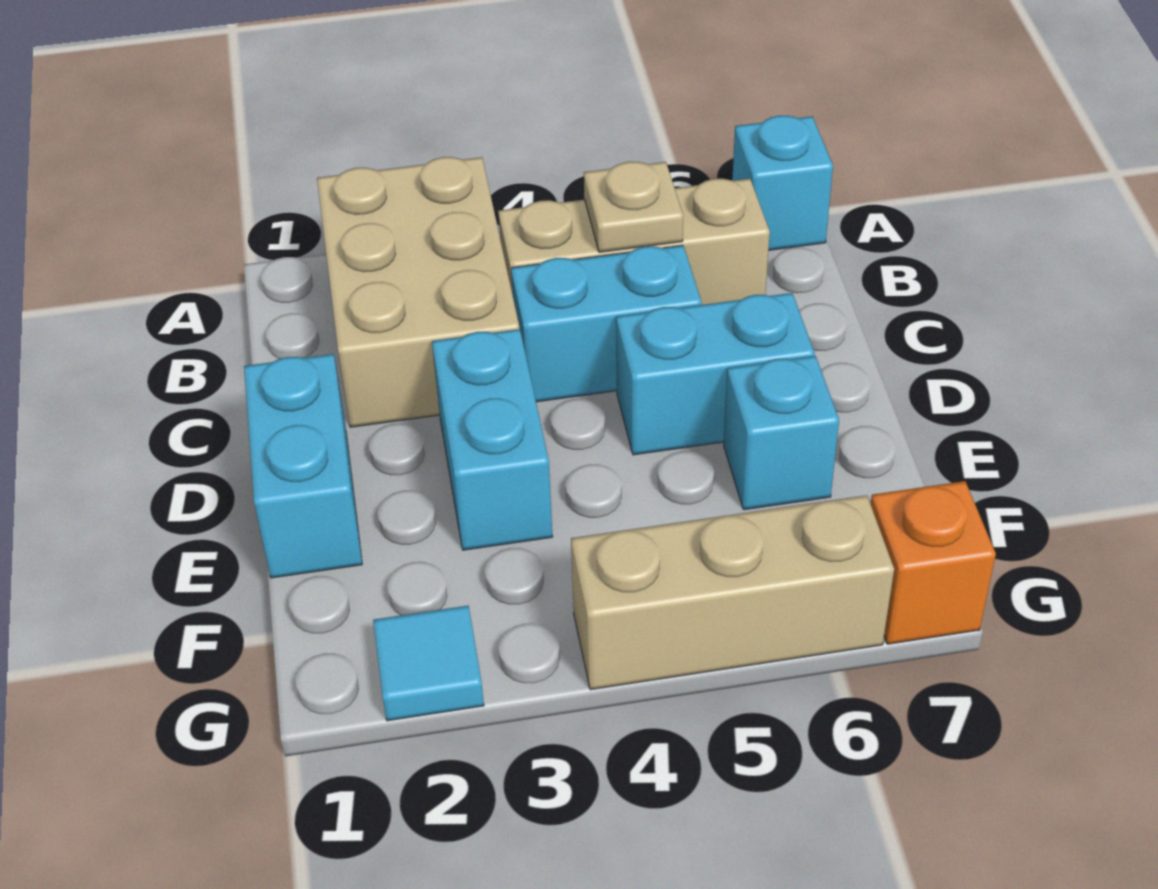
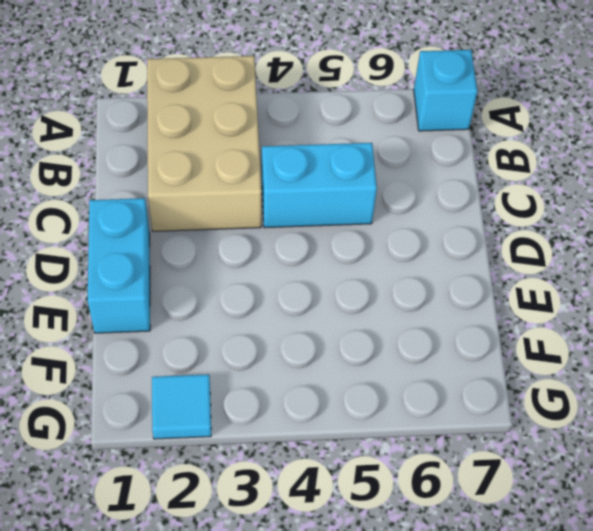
none -> tan brick B4:B6 level 1
none -> cyan brick D3:E3 level 1
none -> cyan brick D5:D6 level 1

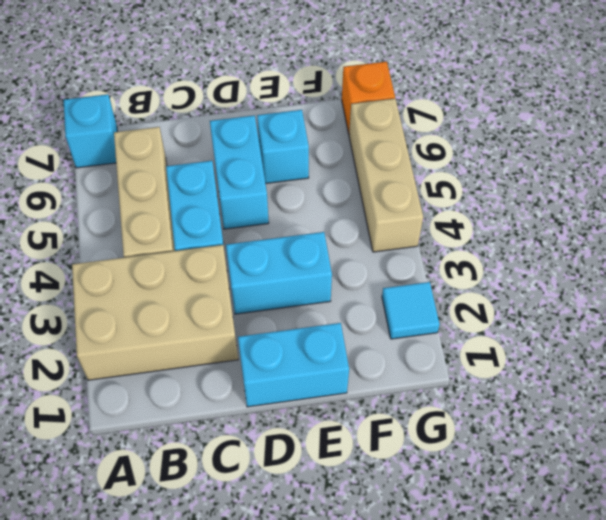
none -> tan plate B5 level 2

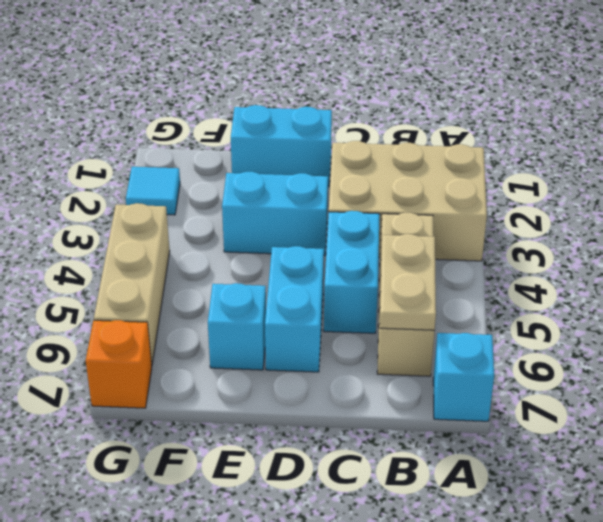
tan plate B5:B6 level 2 -> tan plate B5 level 2

